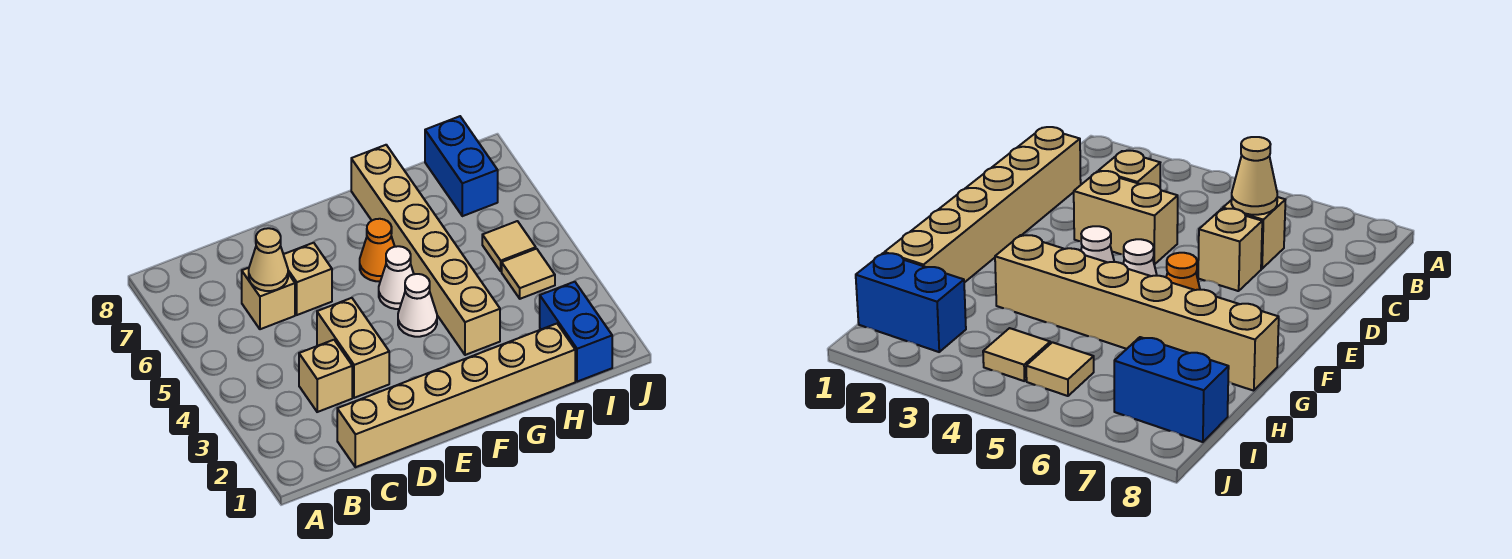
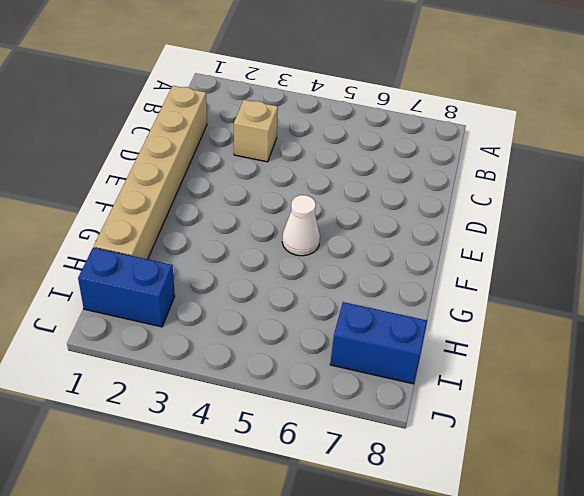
none -> tan brick C6 level 1
none -> tan brick D3:D4 level 1
none -> tan brick D6 level 1

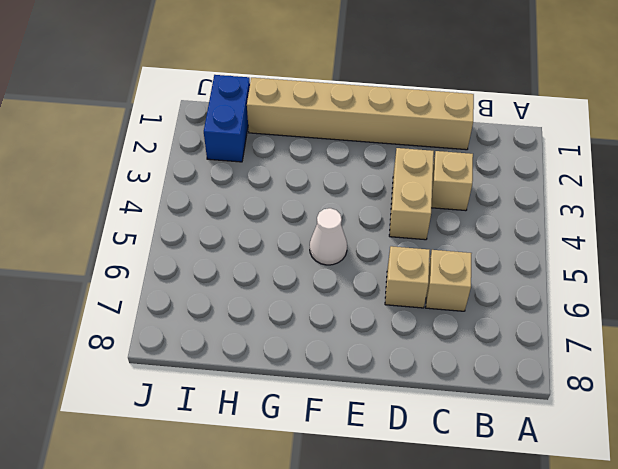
none -> white cone F4 level 1
none -> orange cone F6 level 1
none -> tan brick G3:G8 level 1

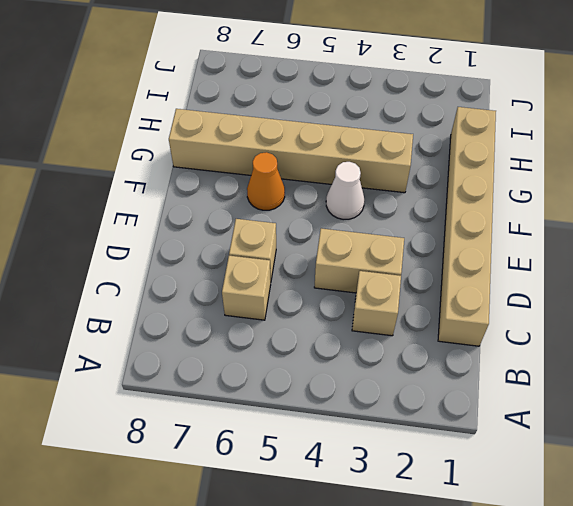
none -> white cone F5 level 1
none -> blue brick I1:I2 level 1
none -> tan tile I4 level 1

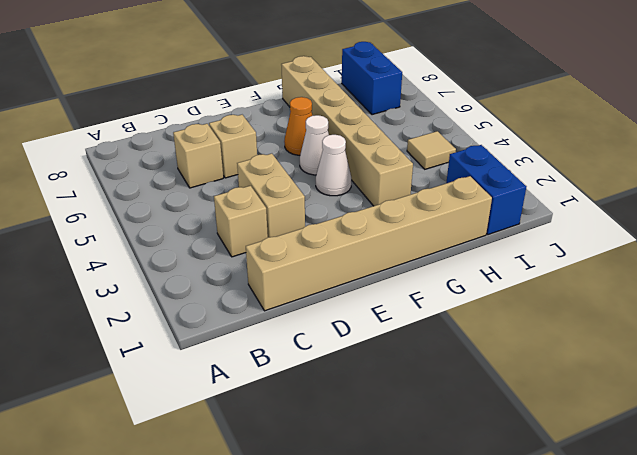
none -> tan tile I5 level 1
none -> tan cone C6 level 2

